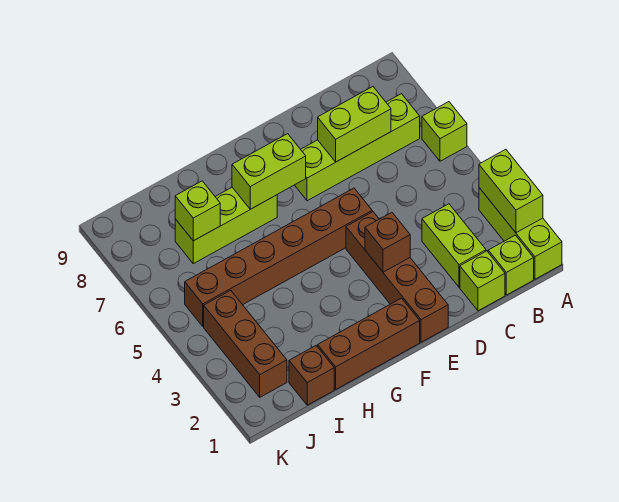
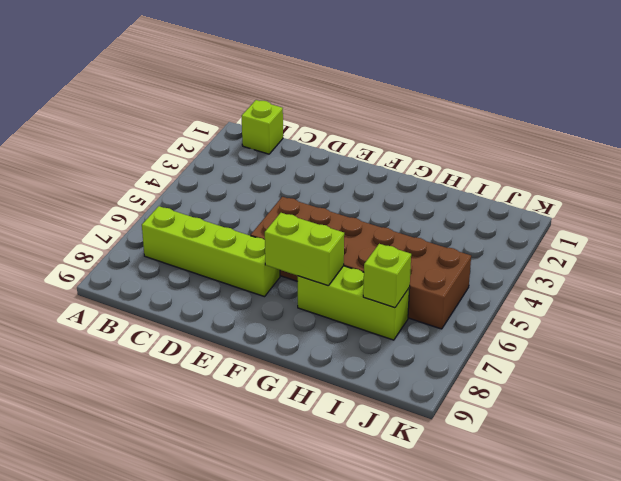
brown brick E5:J6 level 1 -> brown brick E5:J5 level 1
none -> lime brick A1:A3 level 1
none -> lime brick A6 level 1
none -> lime brick C1 level 1

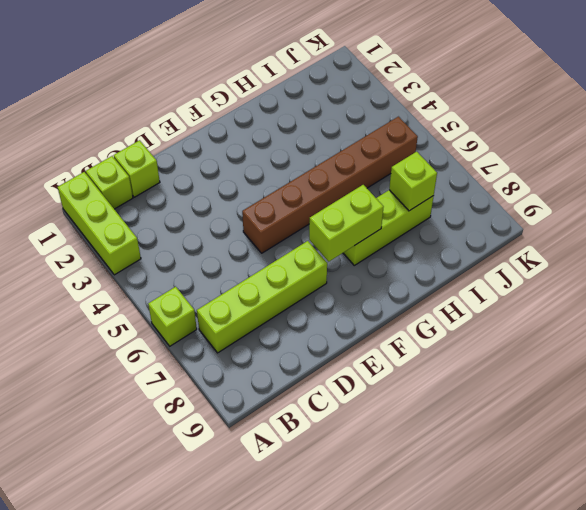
none -> lime brick C2:C3 level 1
none -> brown brick E1:E4 level 1
none -> brown brick F1:H1 level 1

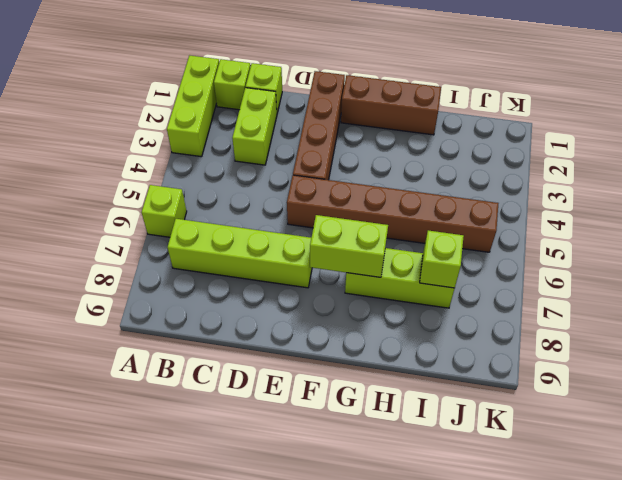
none -> brown brick I1 level 1
none -> brown brick J2:J4 level 1
none -> lime brick A2:A3 level 2

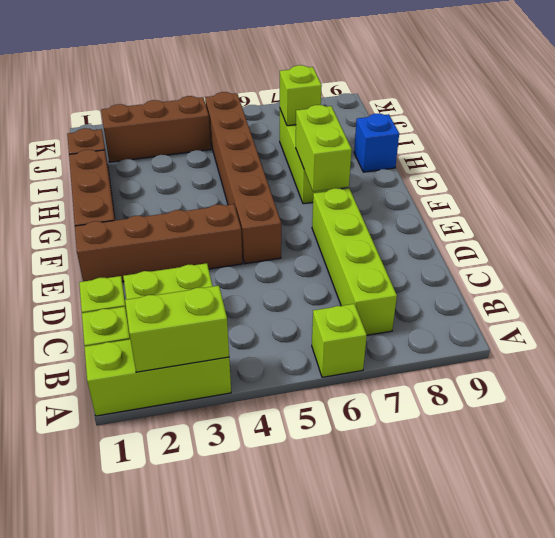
blue brick H9 level 1 -> none
none -> lime brick C7:D7 level 2
none -> brown brick E3 level 2

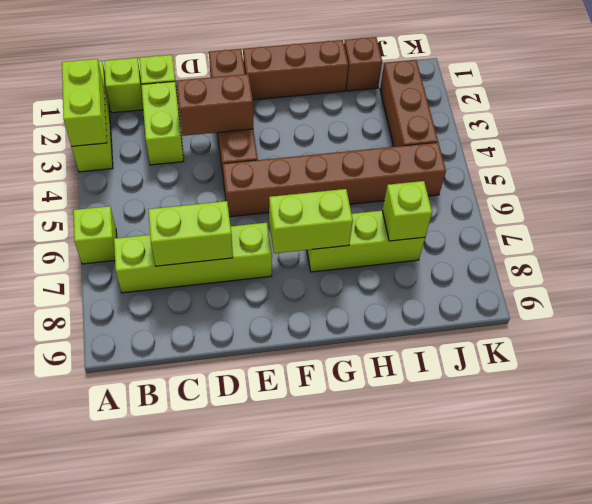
brown brick D3:E3 level 2 -> brown brick E3 level 2

